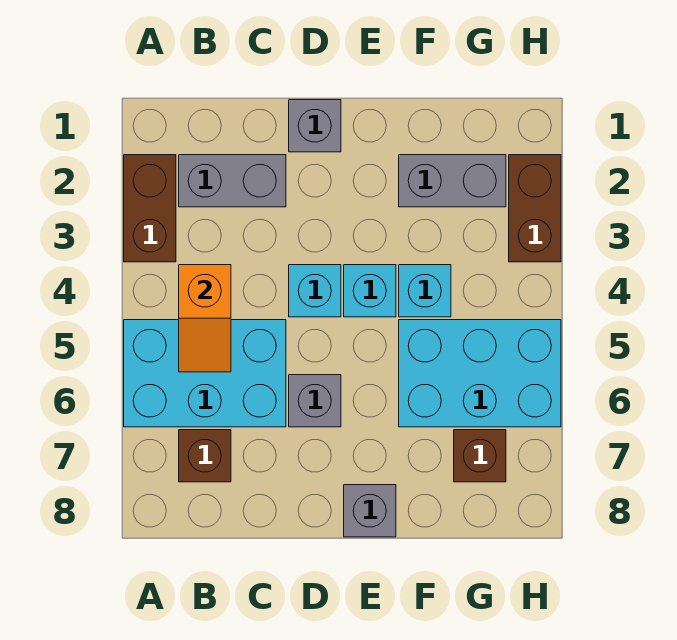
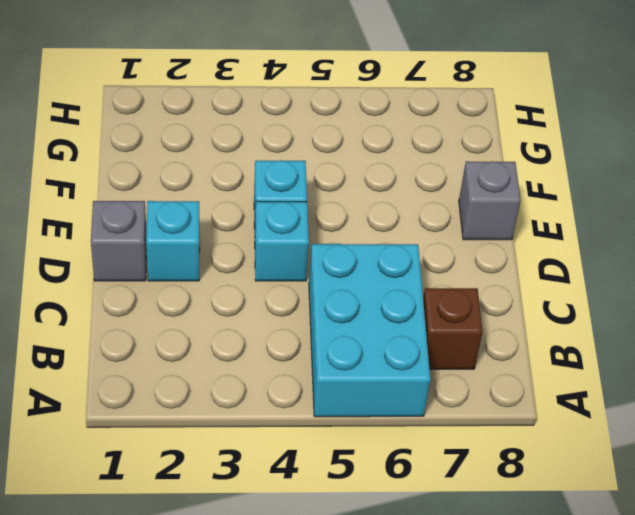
cyan brick D2 level 1 -> cyan brick F4 level 1
none -> brown brick A2:A3 level 1
none -> grey brick B2:C2 level 1
none -> grey brick D6 level 1

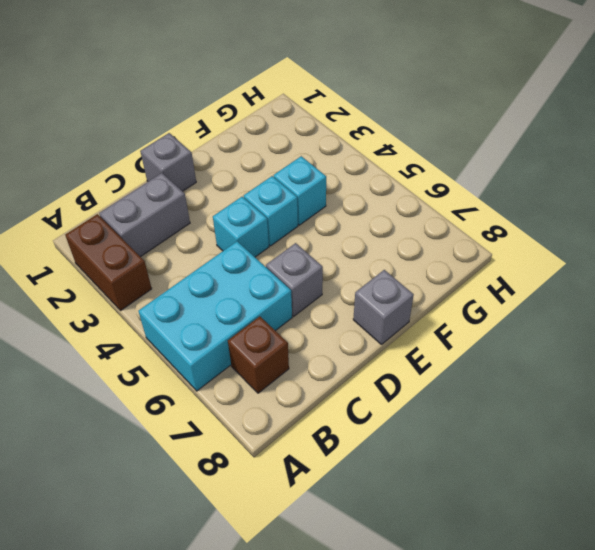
none -> grey brick F2:G2 level 1
none -> cyan brick F5:H6 level 1
none -> brown brick G7 level 1

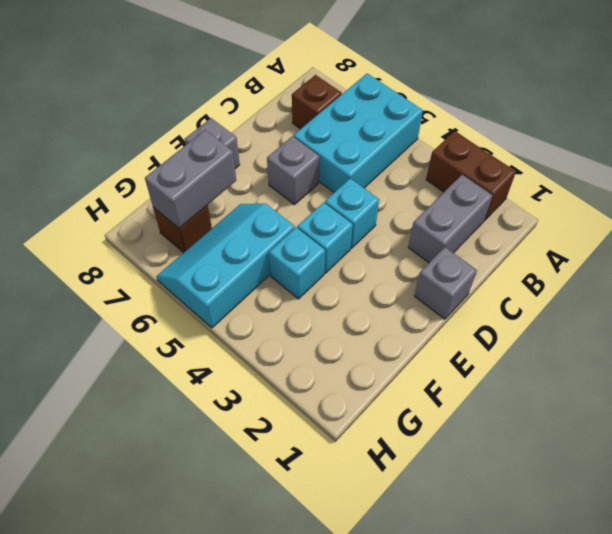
cyan slope F5:H6 level 1 top 5 -> cyan brick F5:H6 level 1
grey brick F7:G7 level 2 -> grey brick F2:G2 level 1
none -> brown brick H2:H3 level 1
none -> orange slope B4:B5 level 2 top 4

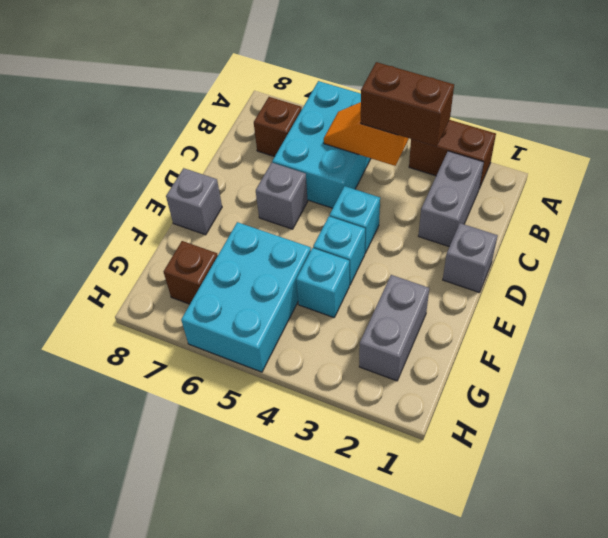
brown brick B3:B4 level 3 -> brown brick H2:H3 level 1

